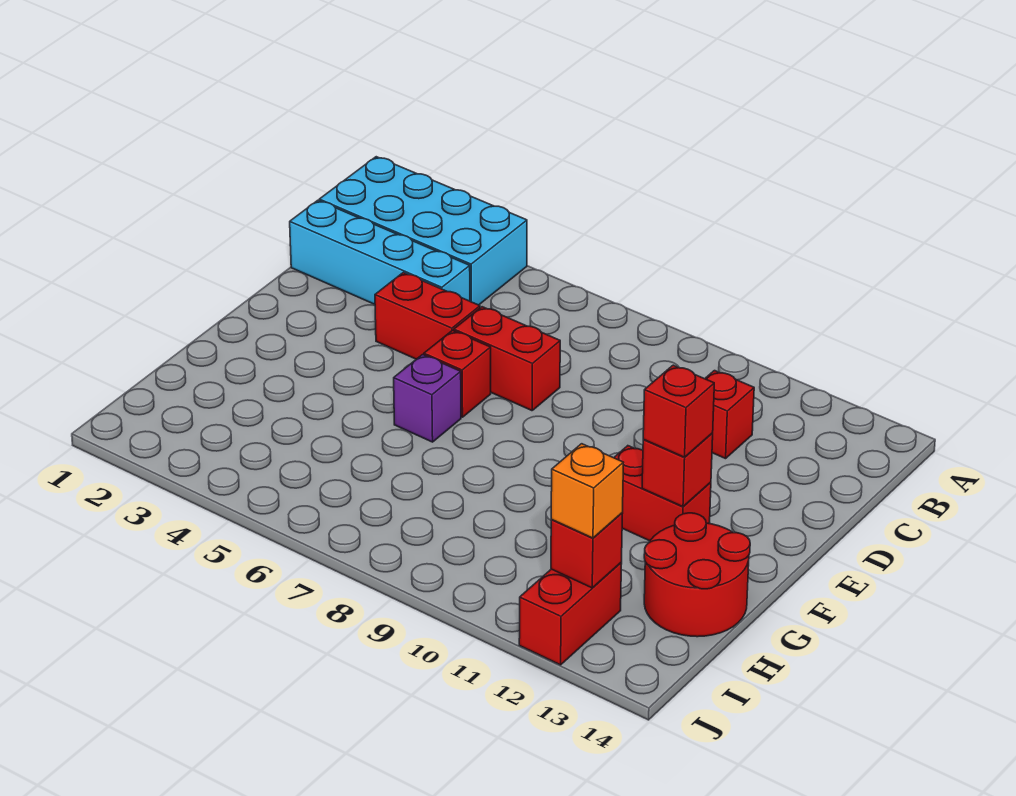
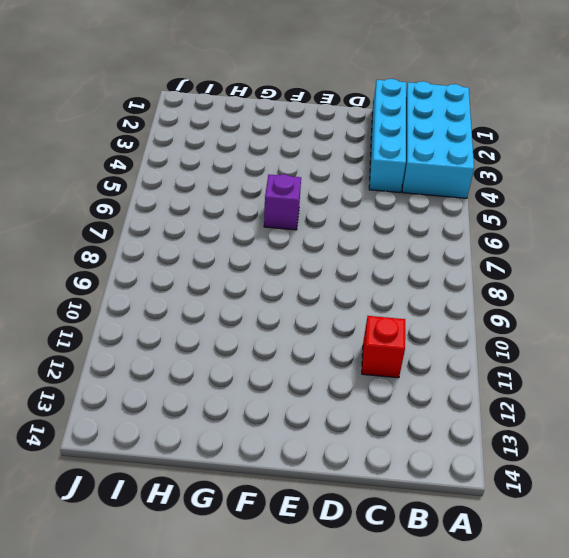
none -> red brick D4:D5 level 1
none -> red brick D6:D7 level 1
none -> red brick E6 level 1

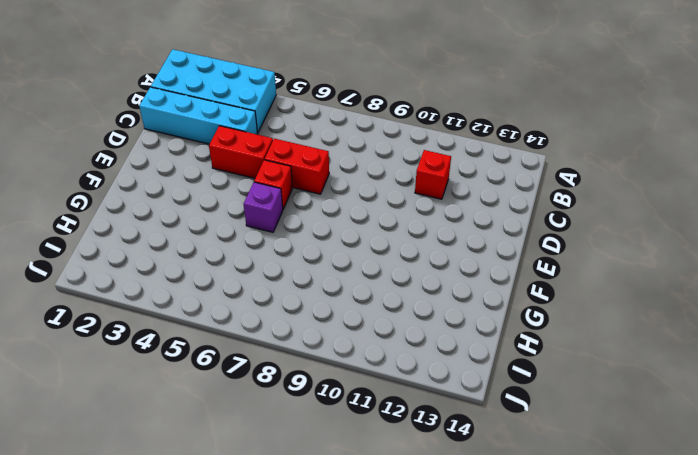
none -> red brick F11:F12 level 1
none -> red round brick G13:H14 level 1
none -> red brick I12:J12 level 1

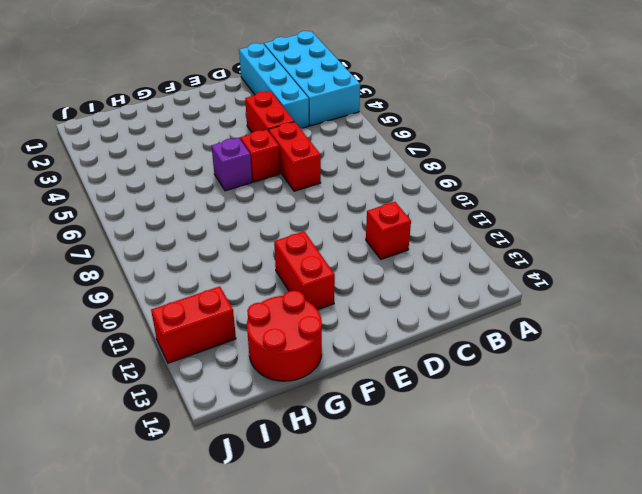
none -> red brick F12 level 2
none -> red brick I12 level 2
none -> red brick F12 level 3

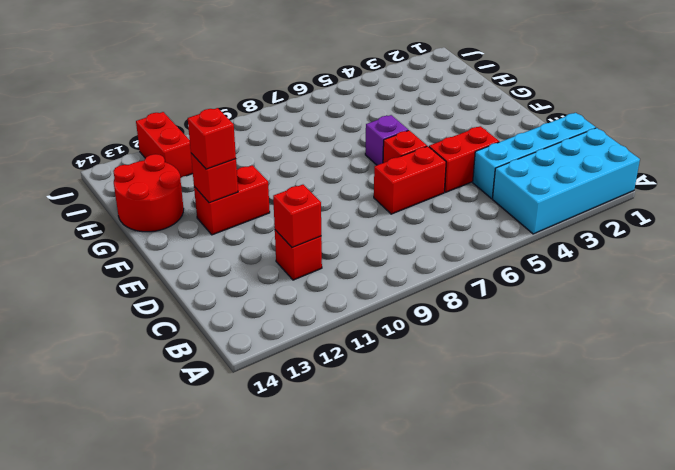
red brick C11 level 2 -> red brick I12 level 2
none -> orange brick I12 level 3

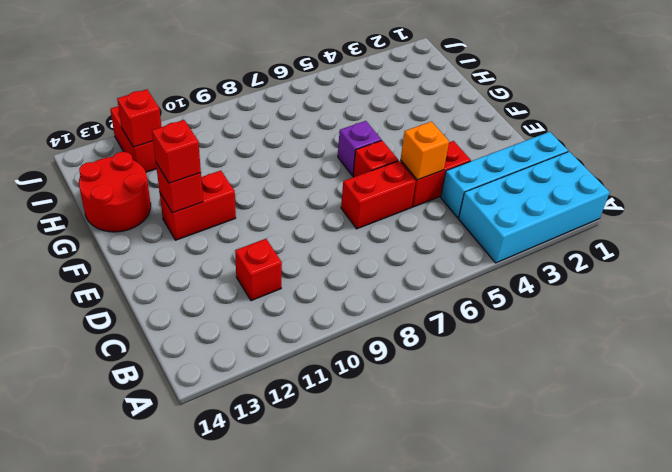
orange brick D5 level 2 -> orange brick I12 level 3

